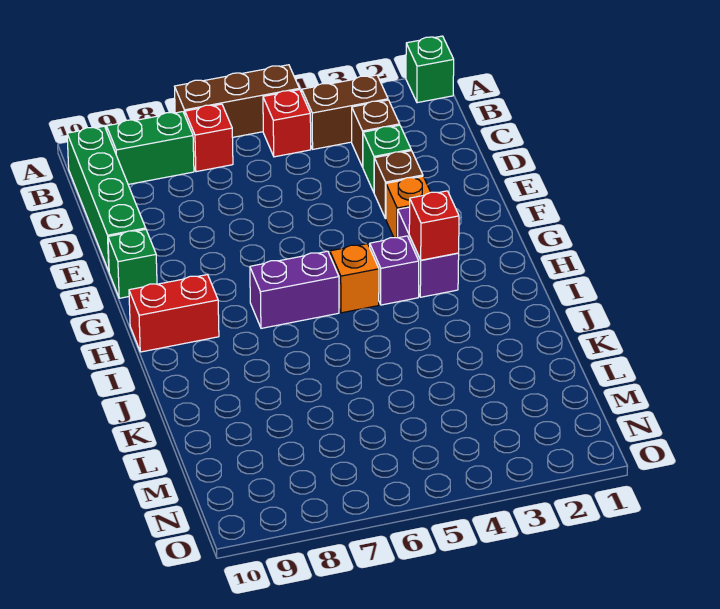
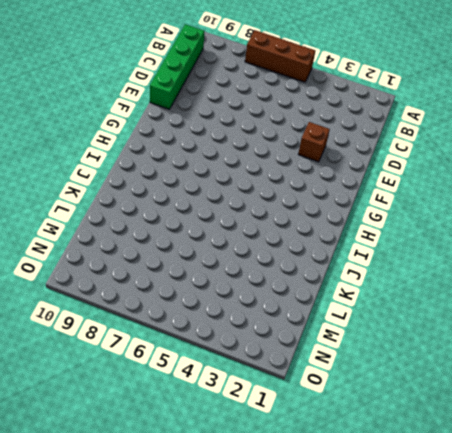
none -> green brick A1 level 1
none -> brown brick B3:B4 level 1
none -> red brick B5 level 1

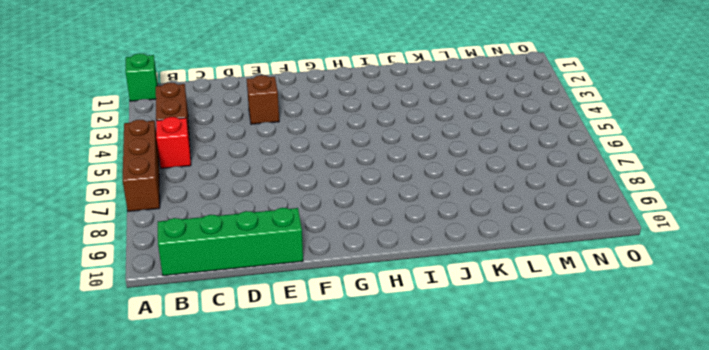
none -> red brick B7 level 1
none -> green brick B8:B9 level 1
none -> brown brick C3 level 1

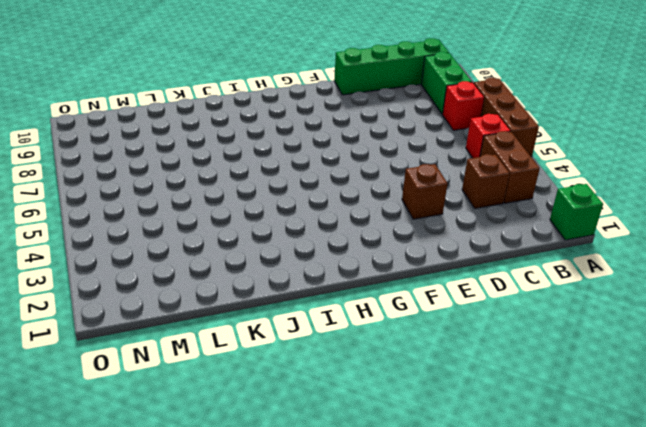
none -> green brick D3 level 1
none -> orange brick F3 level 1
none -> green brick F10 level 1

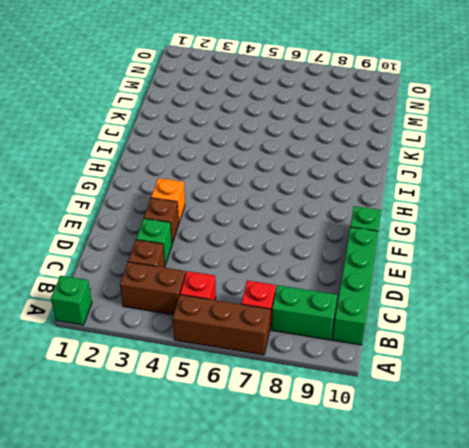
none -> purple brick G3:H3 level 1
none -> purple brick H4 level 1
none -> orange brick H5 level 1

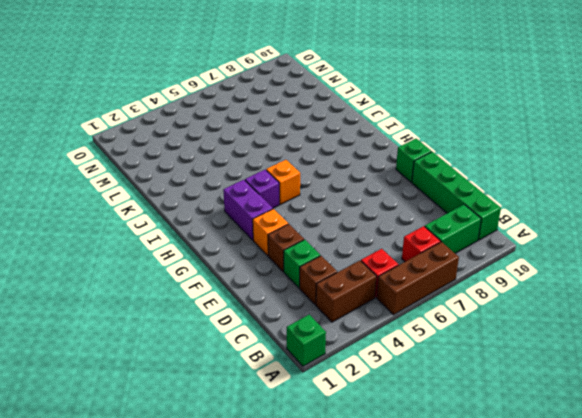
none -> purple brick H6:H7 level 1
none -> red brick H9:H10 level 1
none -> red brick H3 level 2

